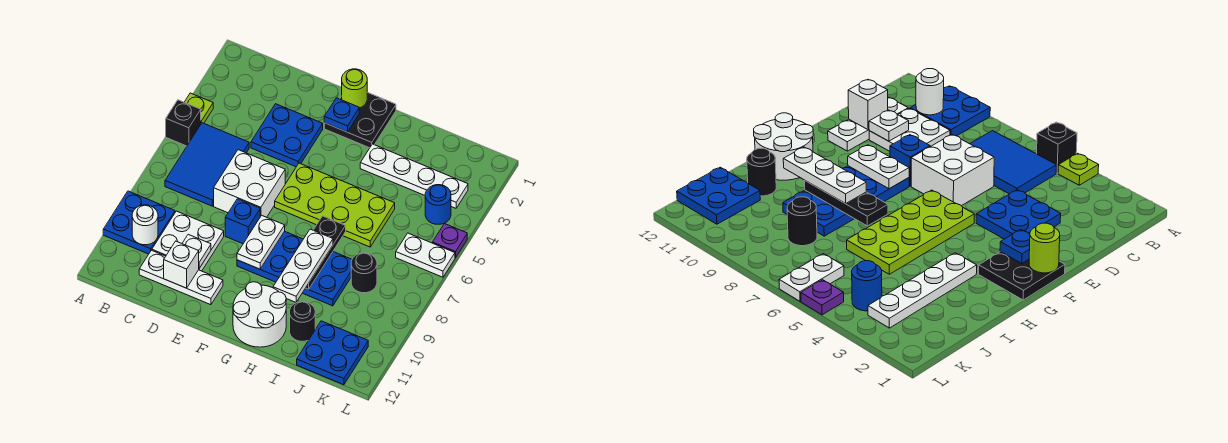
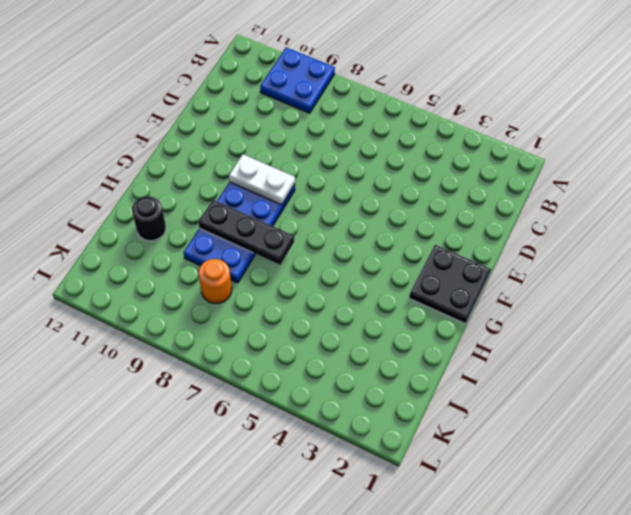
orange round brick J8 level 1 -> black round brick J8 level 1
none -> lime plate A4 level 1
none -> black brick A5 level 1
none -> blue tile B5:C7 level 1

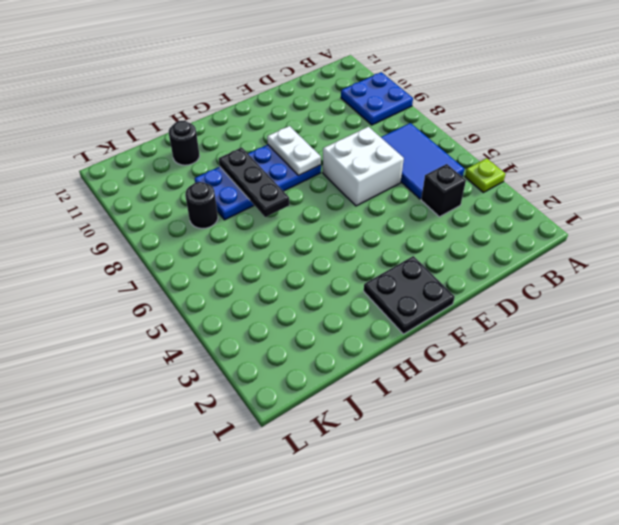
black brick C4 level 1 -> black brick A5 level 1
none -> white plate C9:D10 level 1
none -> white plate C11:E11 level 1
none -> blue plate D3:E4 level 1

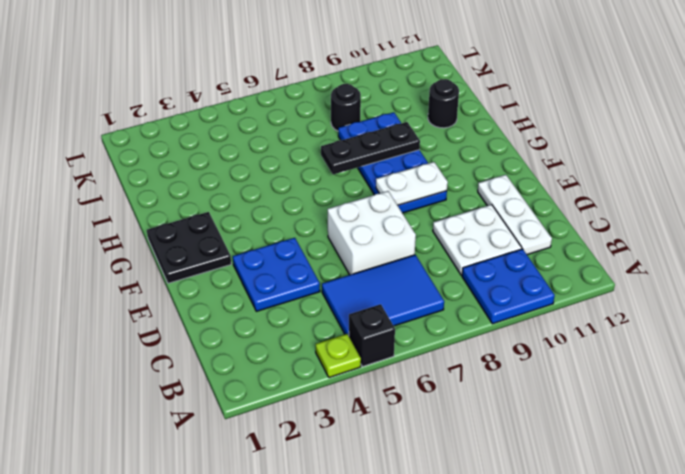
none -> blue brick E8 level 1
none -> lime plate F5:I6 level 1
none -> white round brick G11:H12 level 1

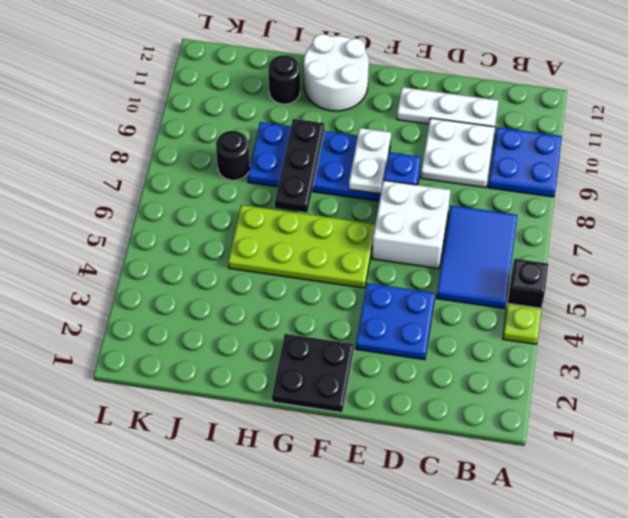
none -> white plate H3:K3 level 1
none -> blue plate J11:K12 level 1
none -> blue round brick K4 level 1

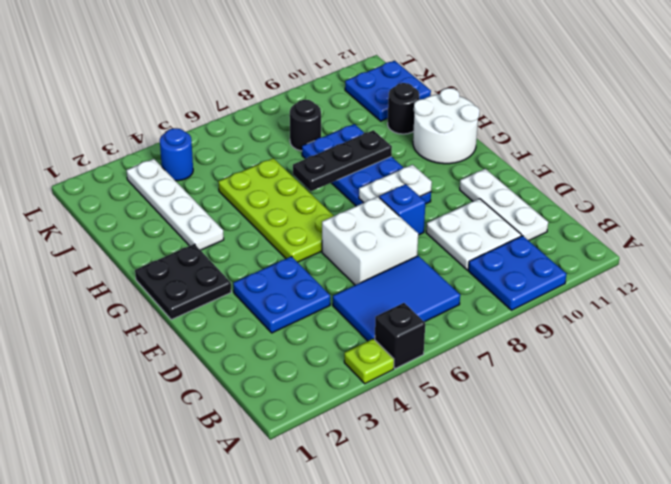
none -> white plate K6:L6 level 1
none -> purple plate L5 level 1
none -> white round brick B10 level 2

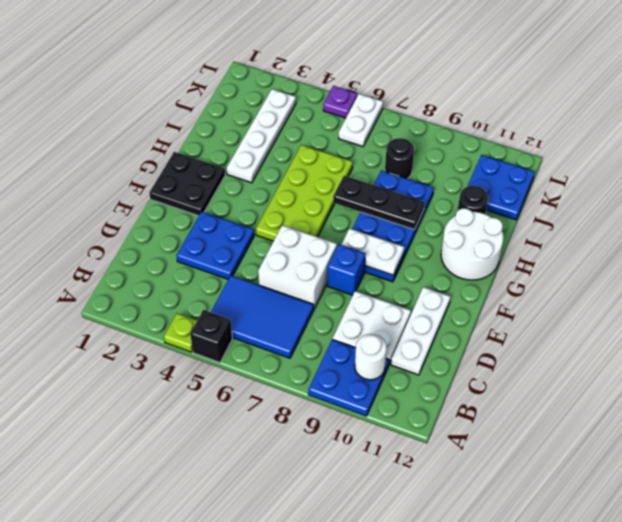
none -> blue round brick K4 level 1
none -> white plate D10 level 2
none -> white brick D11 level 2

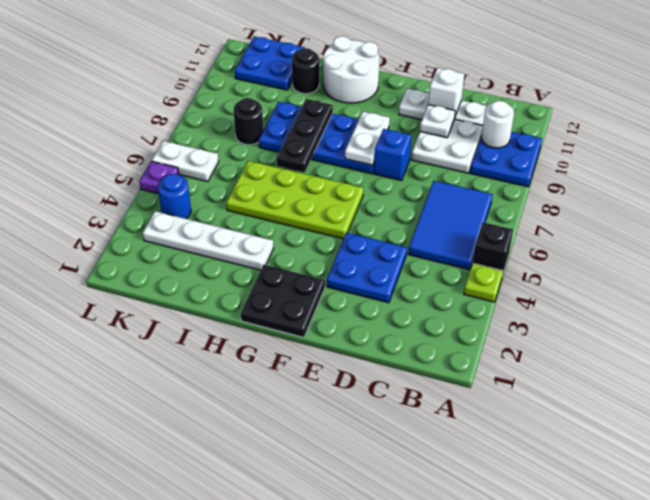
none -> white brick D6:E7 level 1
none -> lime round brick F1 level 2
none -> blue plate F2 level 2

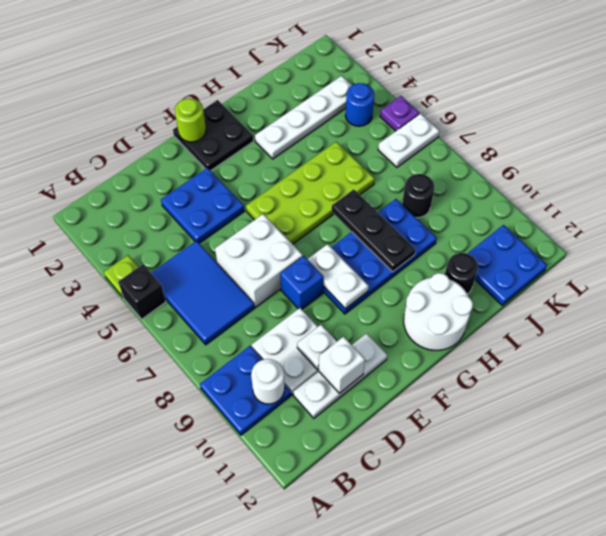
none -> blue plate F2 level 2
none -> white plate H8:H10 level 3

